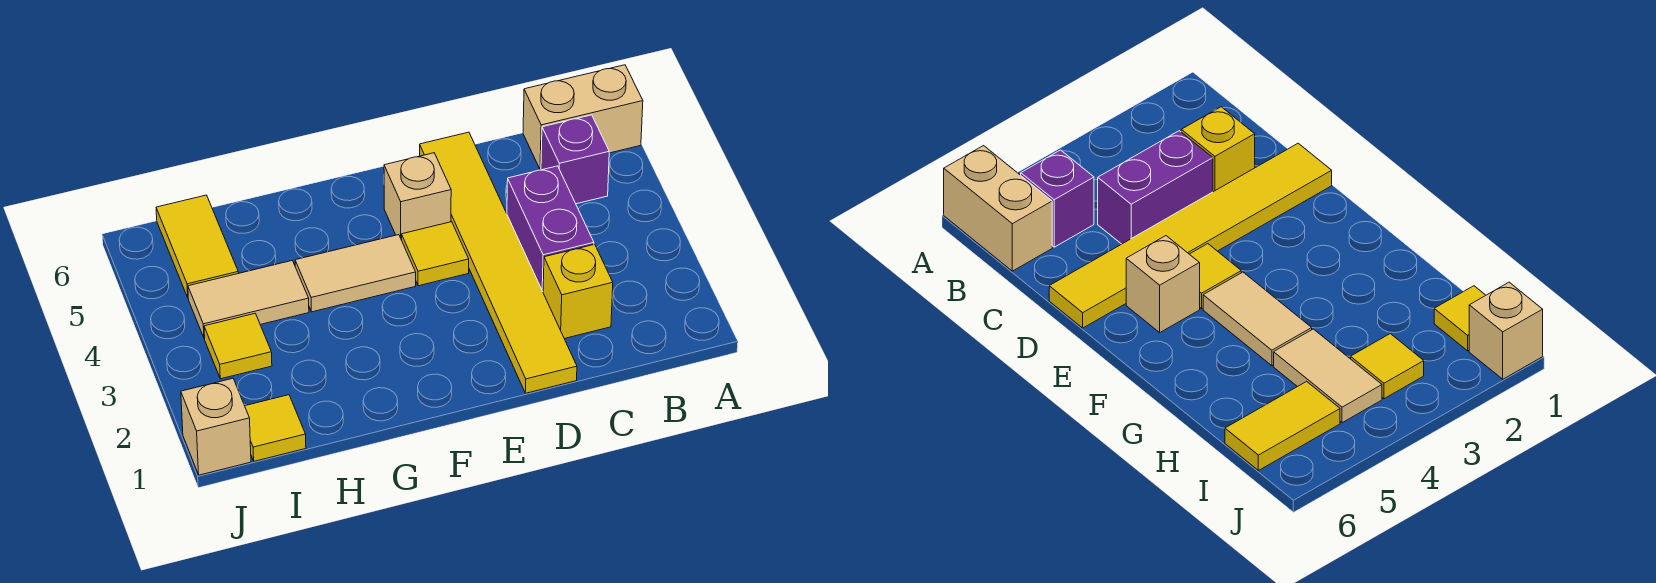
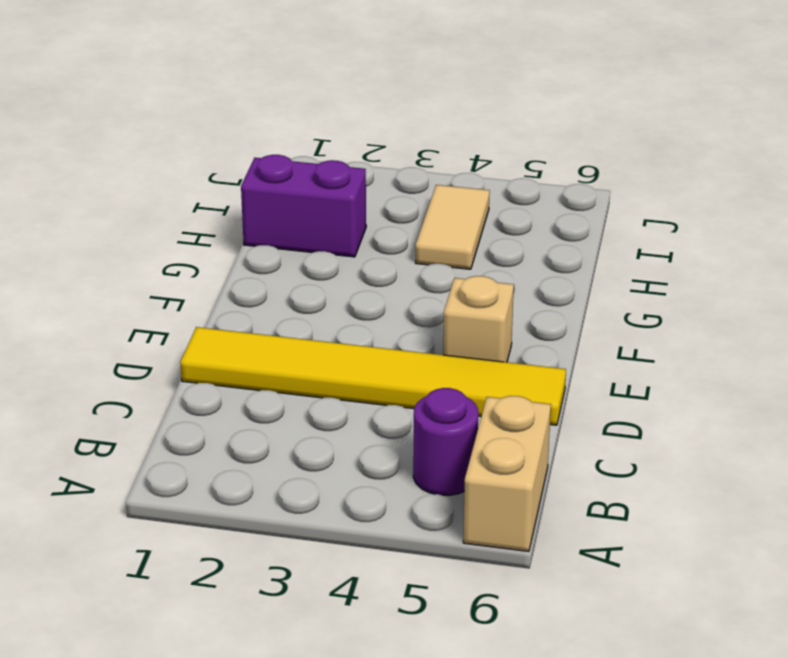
purple round brick B5 level 1 -> purple brick B5 level 1
purple brick H1:H2 level 1 -> purple brick C3:C4 level 1
none -> yellow brick C2 level 1
none -> yellow tile E4 level 1
none -> tan tile F4:G4 level 1

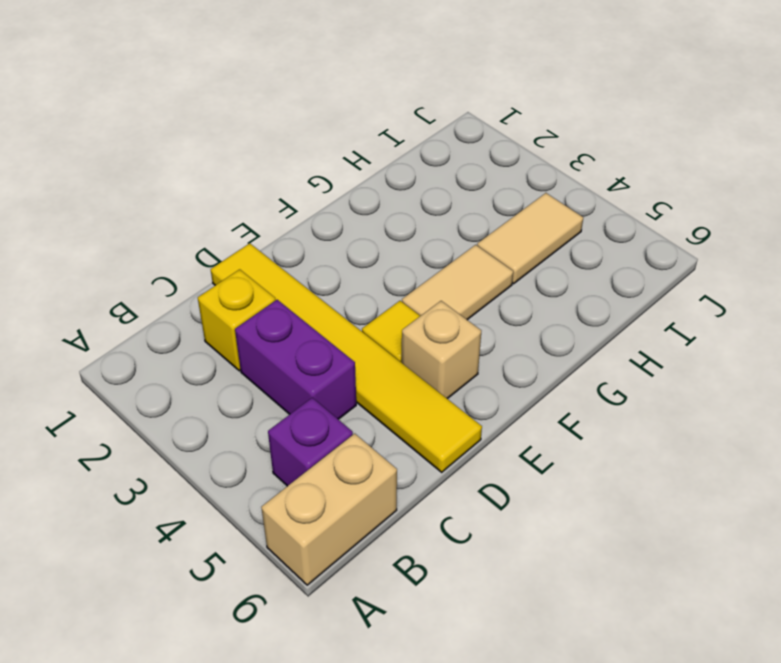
none -> yellow tile I1 level 1
none -> yellow tile I3 level 1
none -> yellow tile I5:I6 level 1

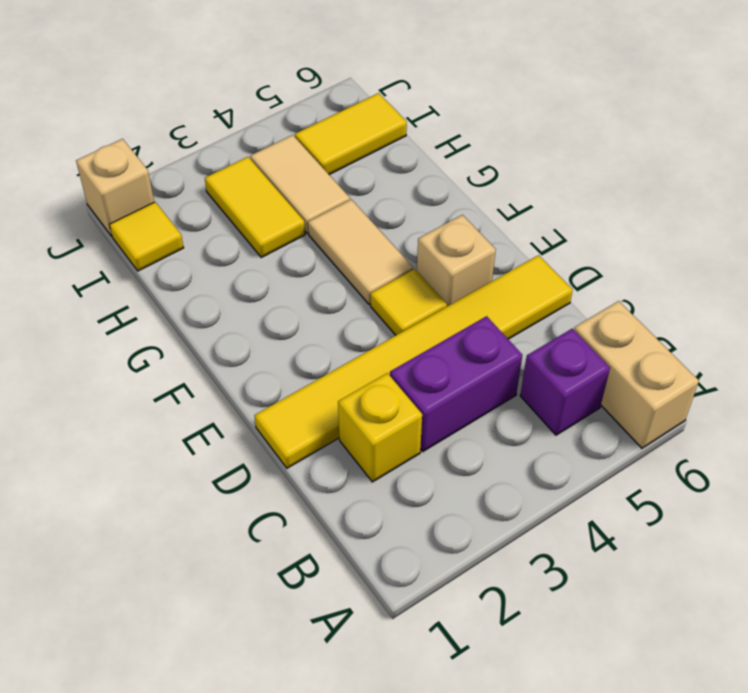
yellow tile H3:I3 level 1 -> yellow tile I3 level 1

